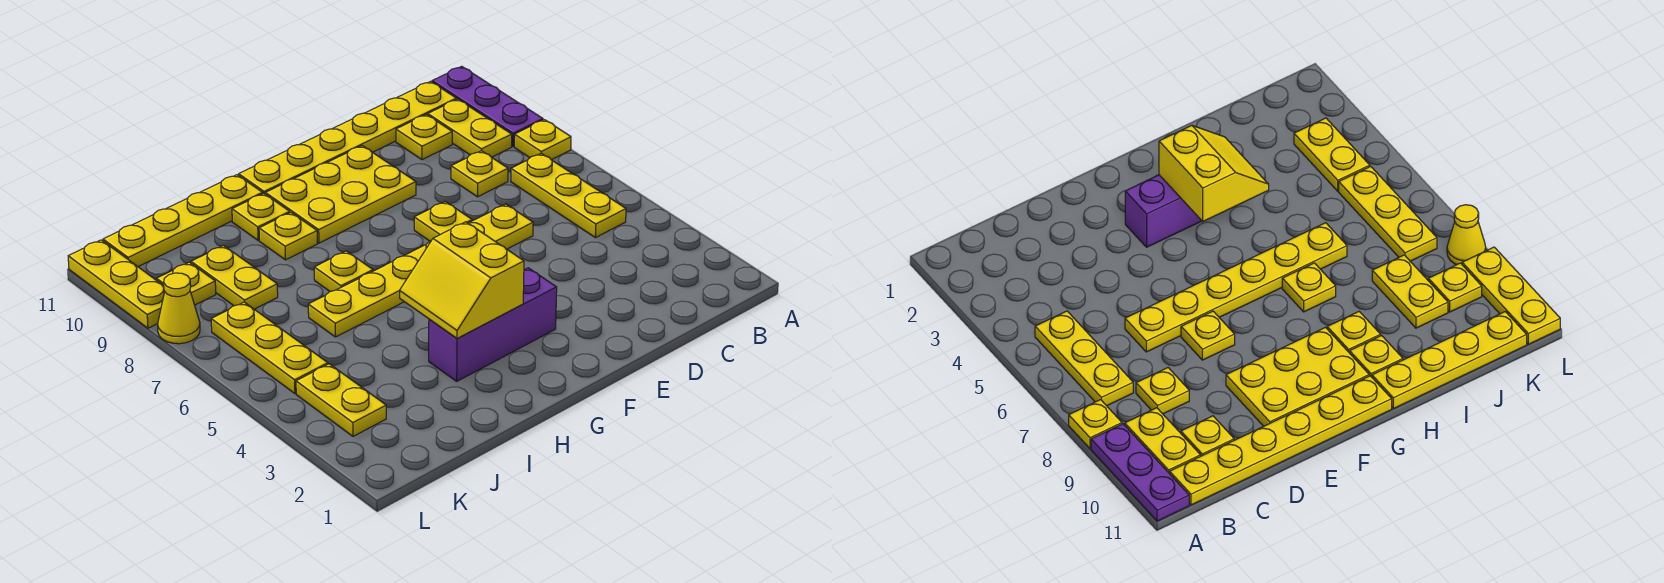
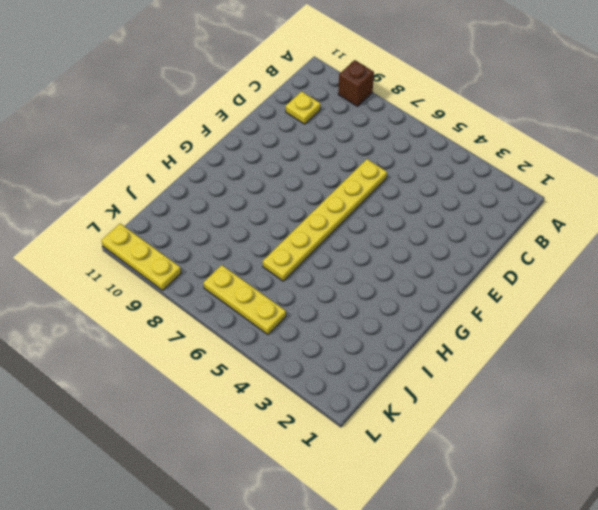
brown brick A9 level 1 -> purple plate A9:A11 level 1
none -> yellow plate A8 level 1
none -> yellow plate B5:B7 level 1
none -> yellow plate B9:B10 level 1

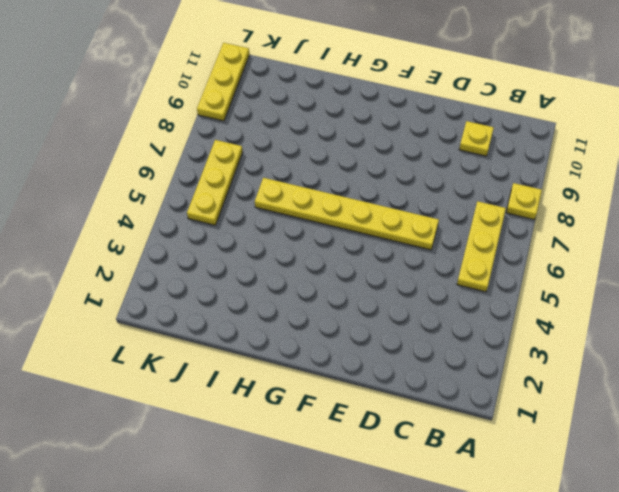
none -> purple plate A9:A11 level 1
none -> yellow plate B9:B10 level 1
none -> yellow plate B11:G11 level 1

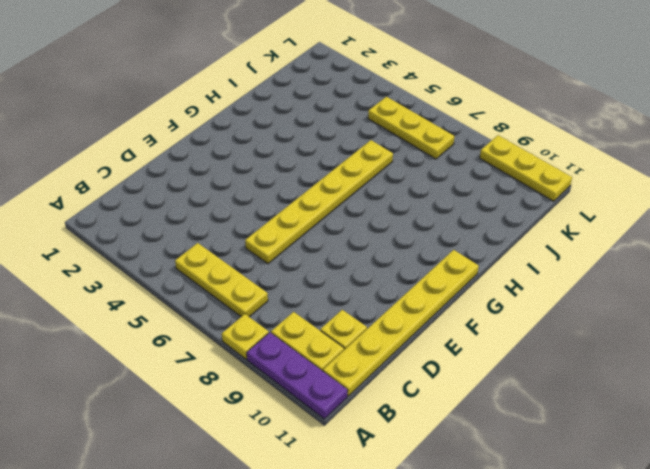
none -> yellow plate C8 level 1
none -> yellow plate E7 level 1
none -> yellow plate E9:G10 level 1

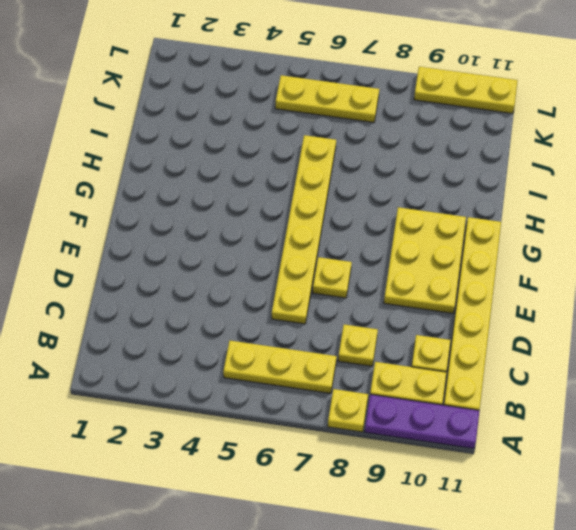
none -> purple brick F3:H3 level 1
none -> yellow plate H7 level 1
none -> yellow plate H9 level 1

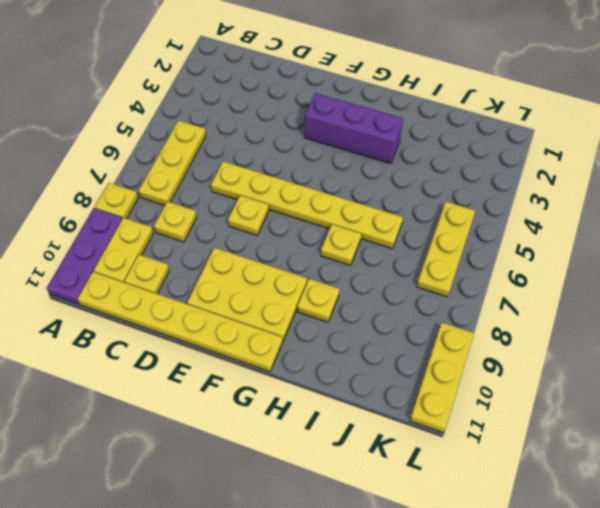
none -> yellow plate H10 level 1
none -> yellow plate H11:K11 level 1
none -> yellow plate J8:J9 level 1

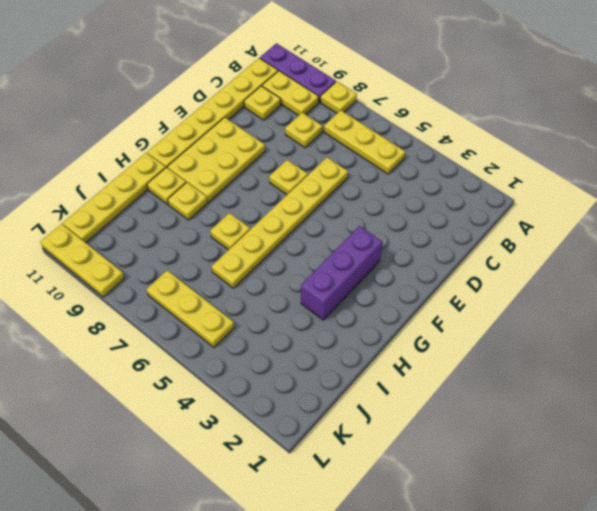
none -> yellow plate J8:J9 level 1
none -> yellow plate K3:K4 level 1
none -> yellow plate K9 level 1

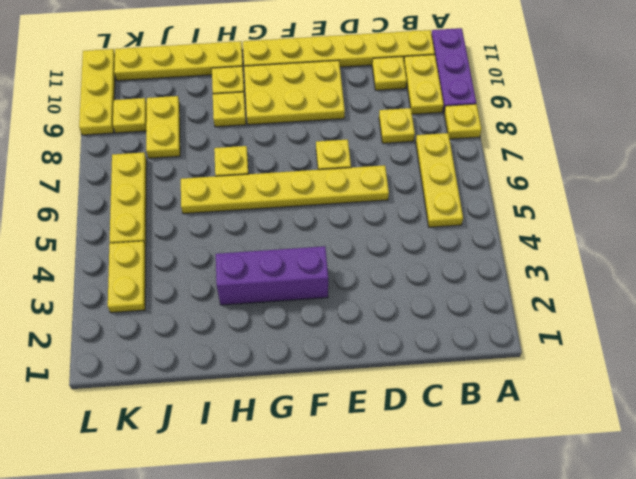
none -> yellow cone L8 level 1
none -> yellow slope G3:H4 level 2 top G

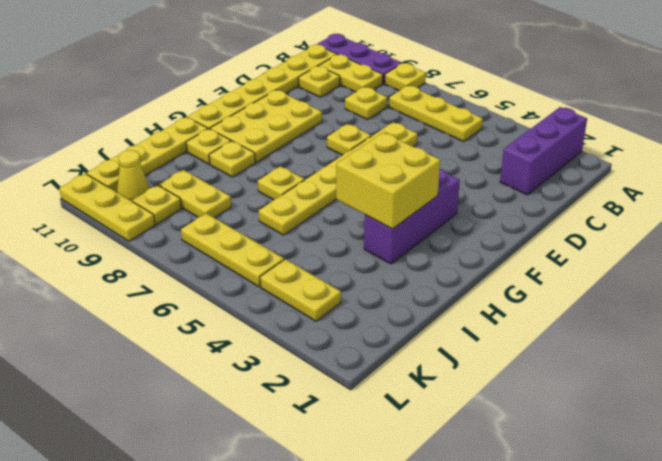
purple brick A2:C2 level 1 -> none
yellow brick G3:H4 level 2 -> yellow slope G3:H4 level 2 top G
yellow cone K10 level 1 -> yellow cone L8 level 1

